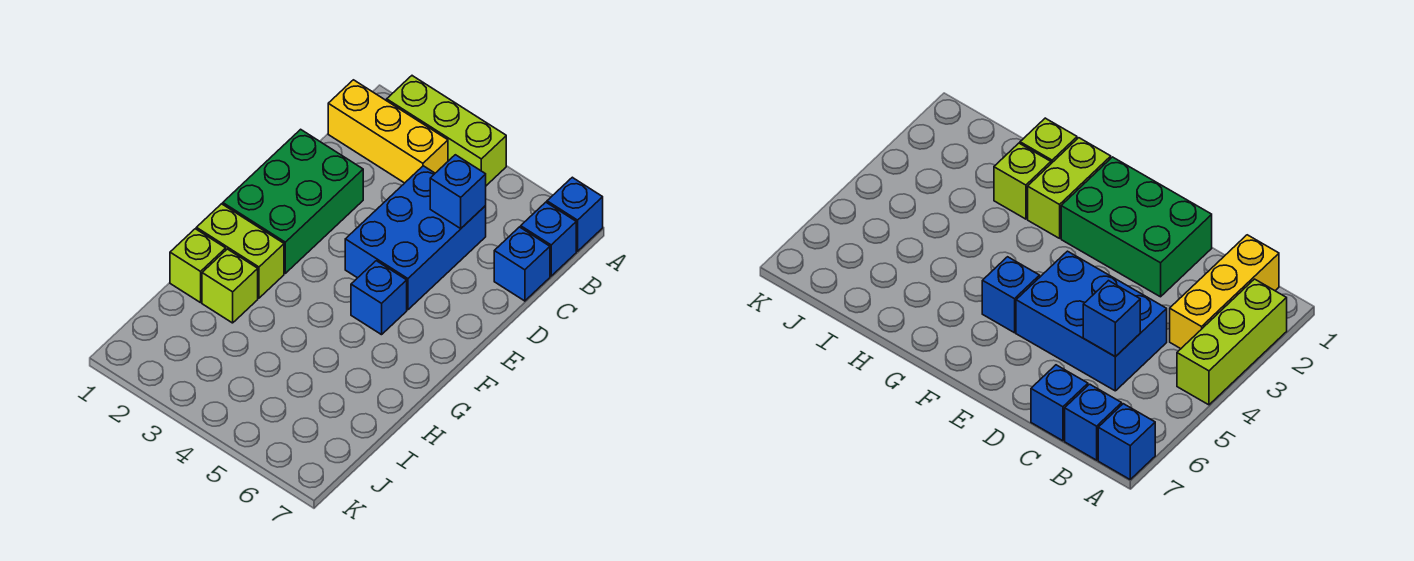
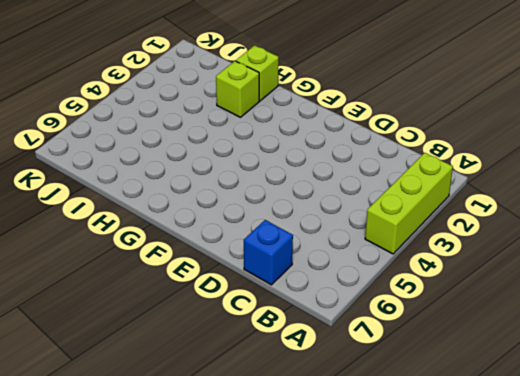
none -> blue brick A7 level 1
none -> yellow brick B1:B3 level 1
none -> blue brick B7 level 1

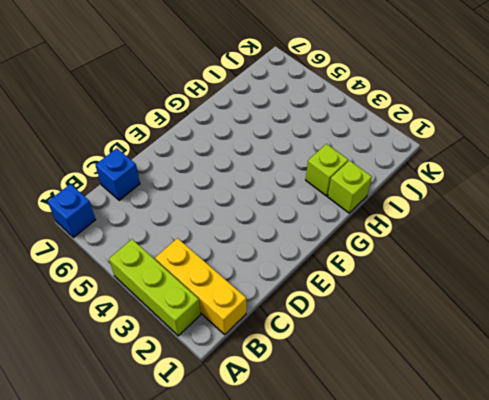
none -> blue brick B7 level 1
none -> blue brick C4:E5 level 1
none -> green brick D1:F2 level 1

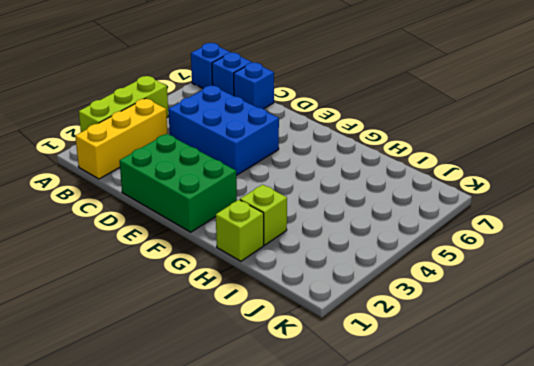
none -> blue brick F5 level 1
none -> lime brick G1:G2 level 1
none -> blue brick C5 level 2

